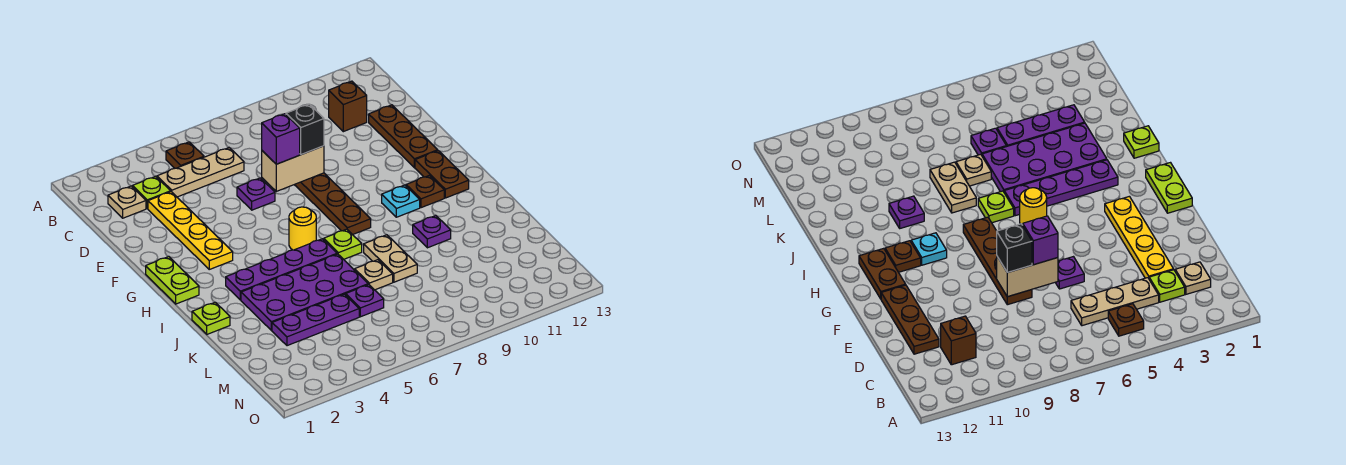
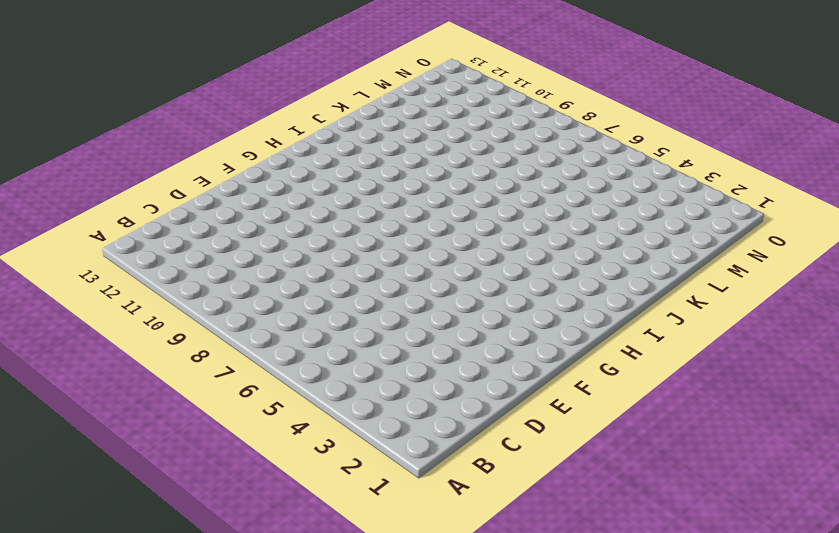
none -> brown plate B5 level 1
none -> tan plate C2 level 1
none -> lime plate C3 level 1

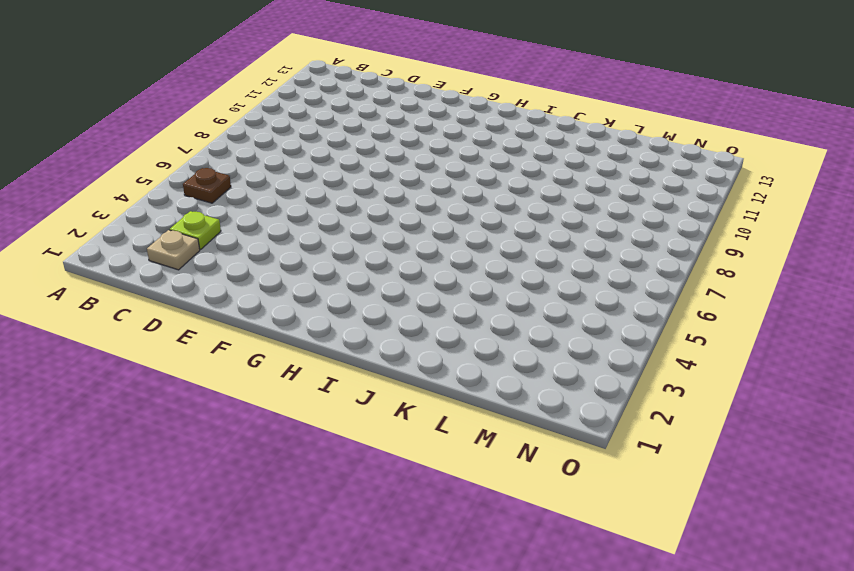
none -> tan plate C4:C6 level 1
none -> brown brick C11 level 1
none -> yellow plate D3:G3 level 1

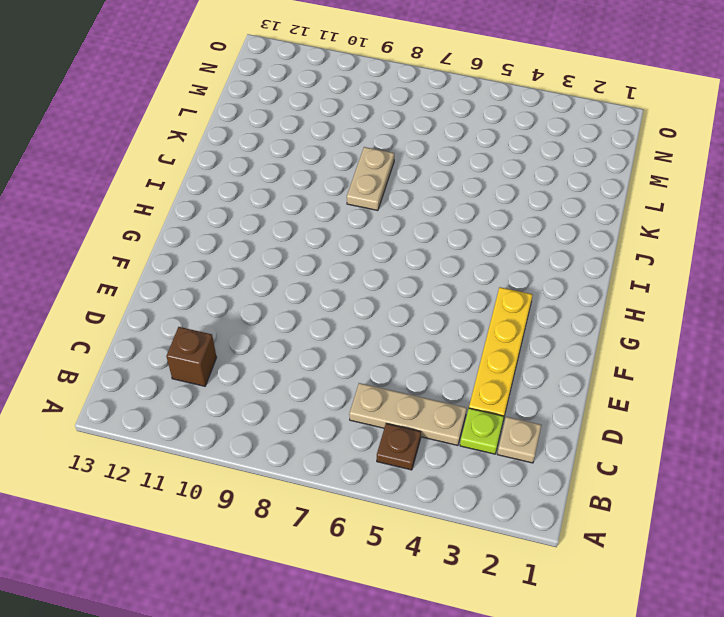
none -> brown plate D12:F12 level 1
none -> purple plate E6 level 1
none -> brown plate E8:H8 level 1

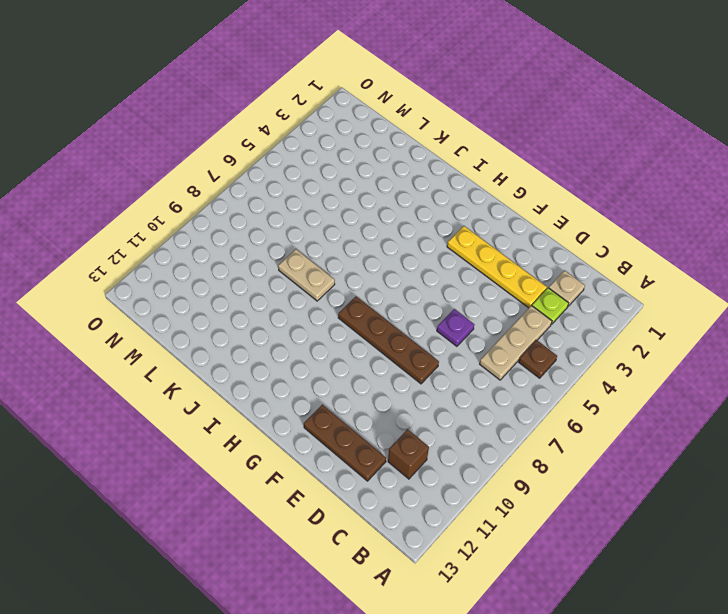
none -> lime plate G1:H1 level 1
none -> brown plate G12:H12 level 1
none -> yellow round brick H6 level 1

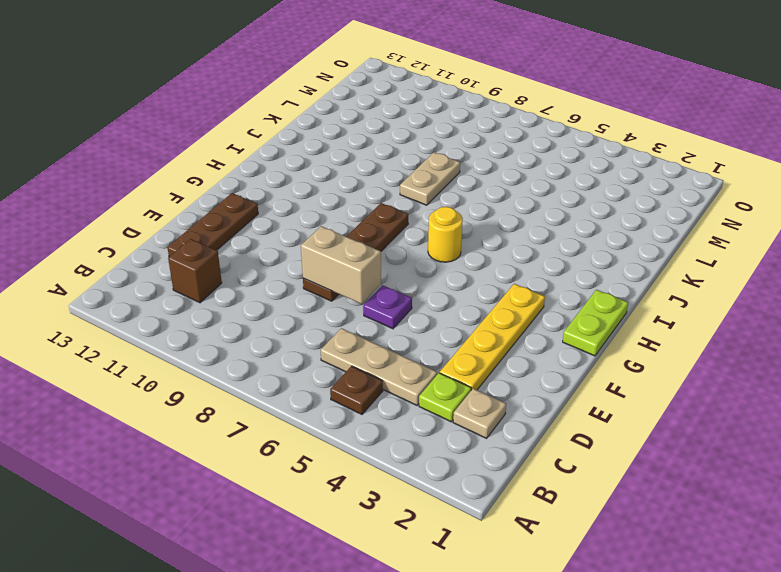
none -> brown plate G12:H12 level 1
none -> cyan plate H10 level 1
none -> brown plate H11 level 1

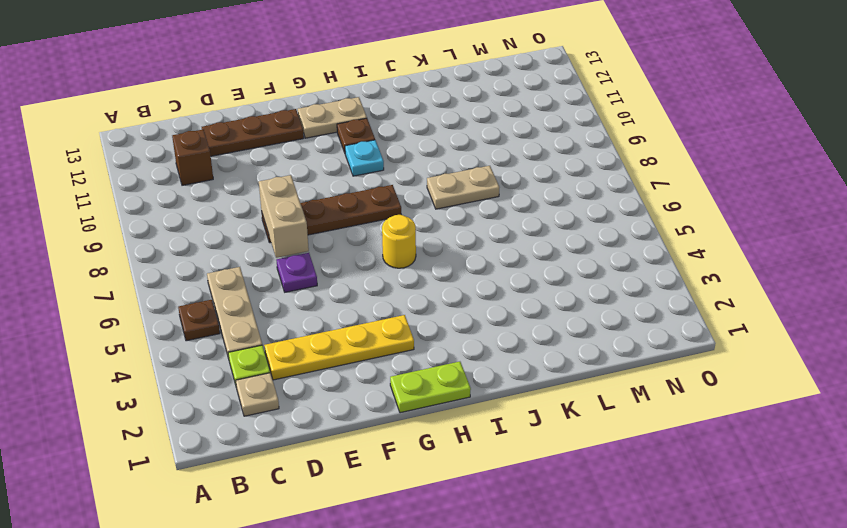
tan plate G12:H12 level 1 -> brown plate G12:H12 level 1
none -> purple plate I3:I6 level 1
none -> lime plate I7 level 1
none -> lime plate J1 level 1

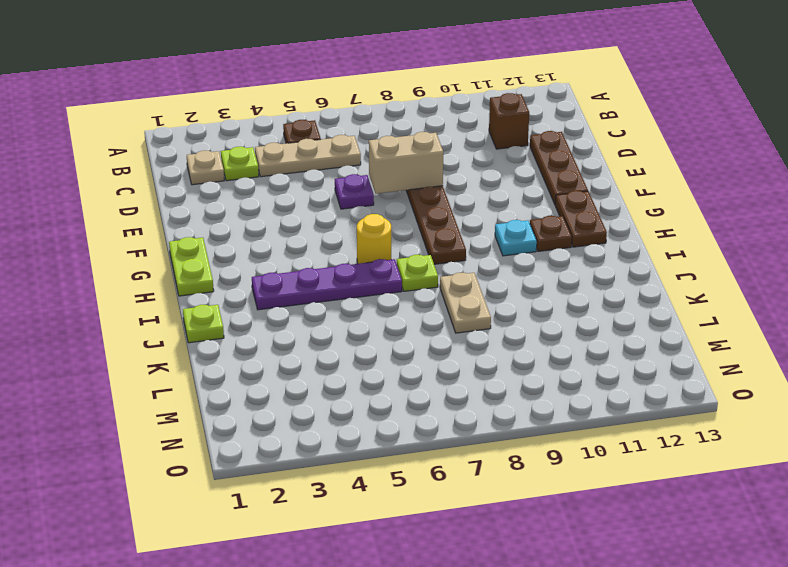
none -> yellow plate D3:G3 level 1
none -> purple plate J3:K6 level 1
none -> purple plate J10 level 1

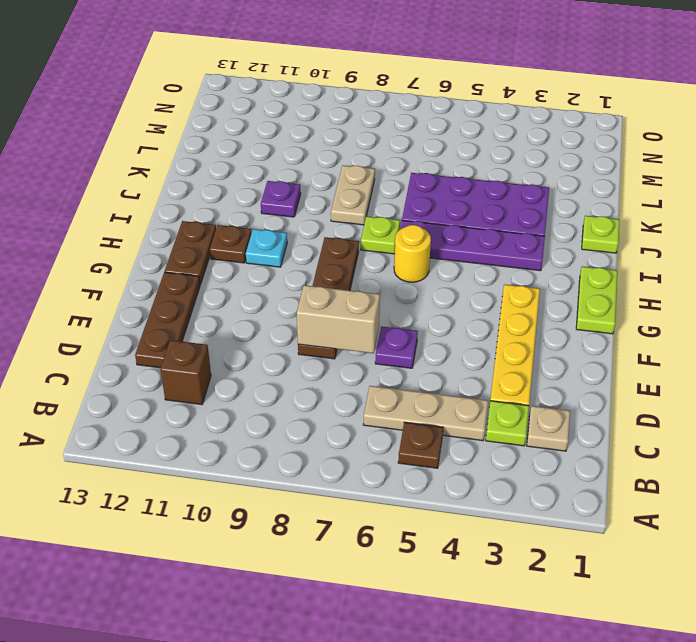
none -> tan plate K7 level 1
none -> purple plate L3:L5 level 1
none -> purple plate L6 level 1

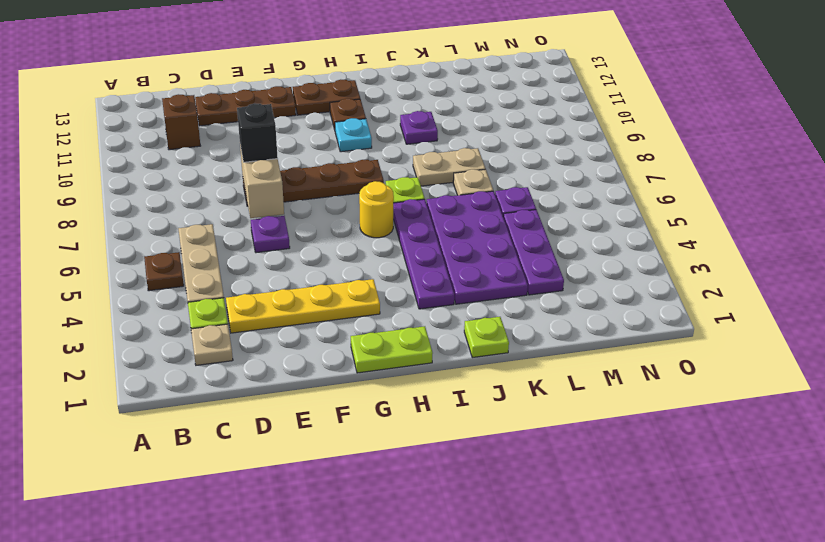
none -> purple brick E7 level 3

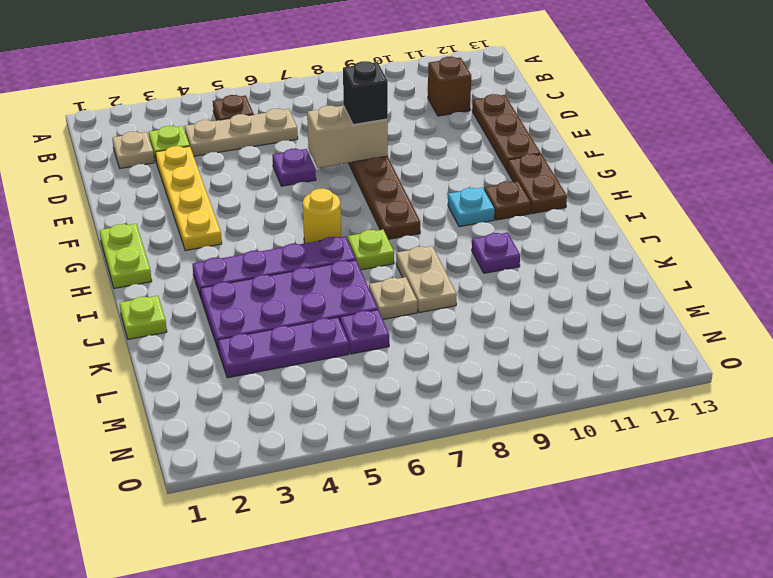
none -> purple brick E7 level 3

